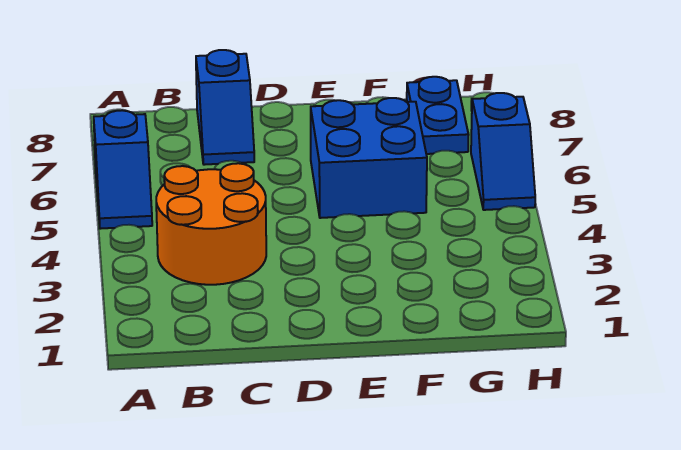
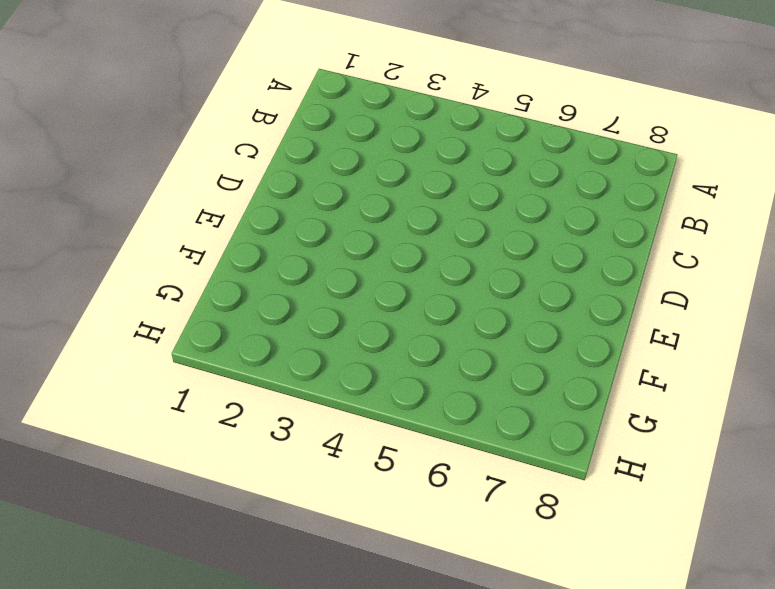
none -> blue slope A5:A6 level 1 top 6
none -> orange round brick B3:C4 level 1

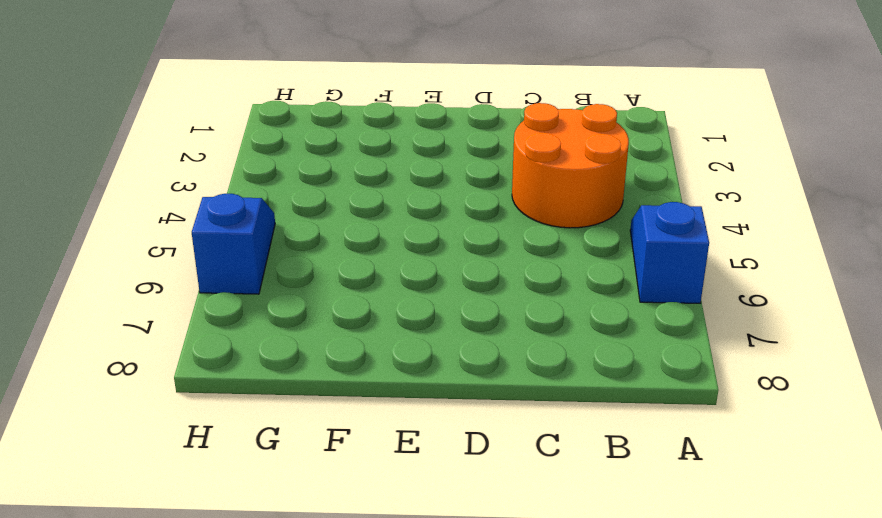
none -> blue slope C7:C8 level 1 top 8
none -> blue brick E5:F6 level 1

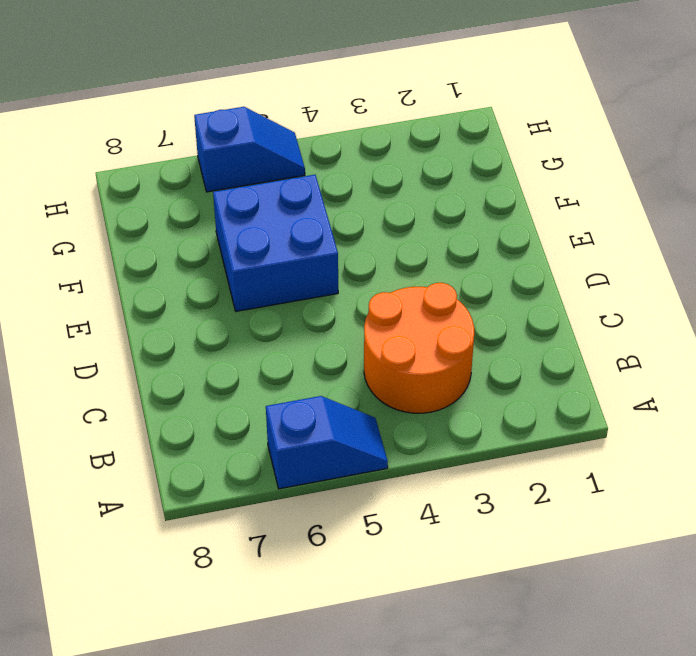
none -> blue slope C7:C8 level 1 top 8
none -> blue plate G7:G8 level 1

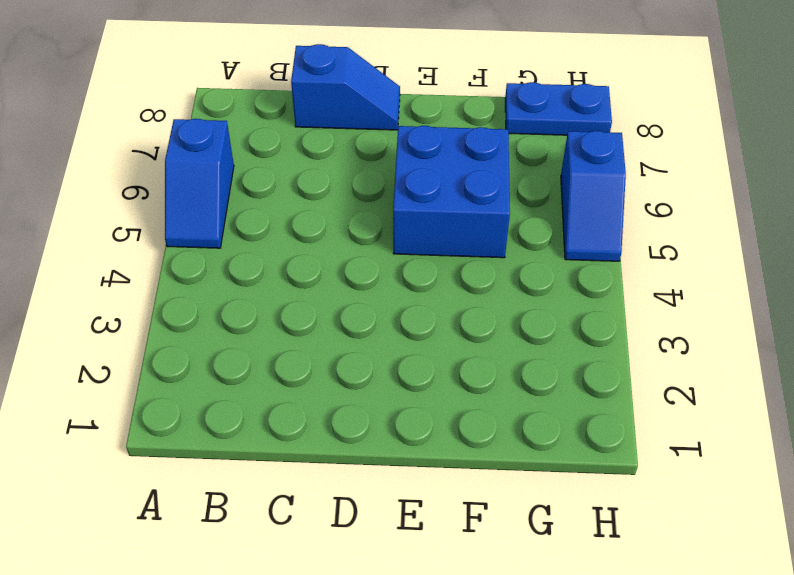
blue slope C8:D8 level 1 top C -> blue slope C7:C8 level 1 top 8
blue plate G8:H8 level 1 -> blue plate G7:G8 level 1
none -> orange round brick B3:C4 level 1

